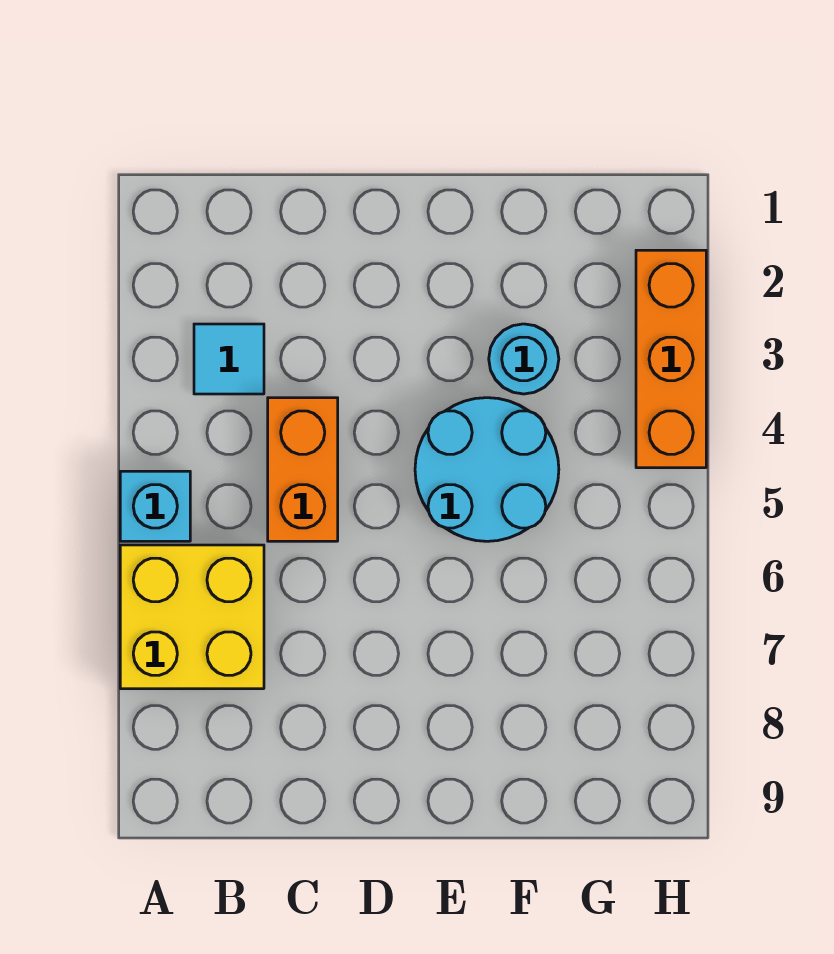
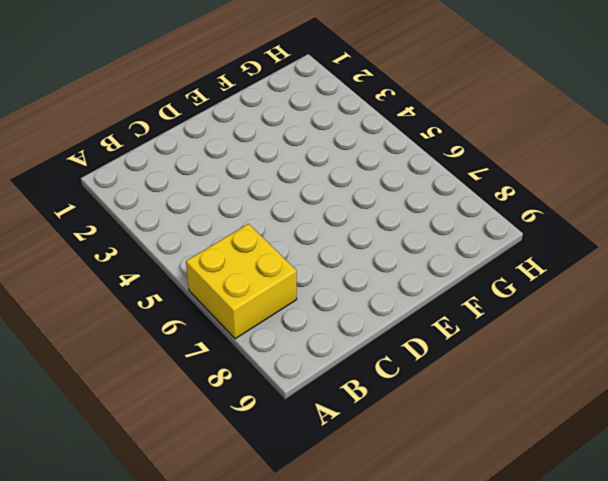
none -> cyan brick A5 level 1
none -> cyan tile B3 level 1

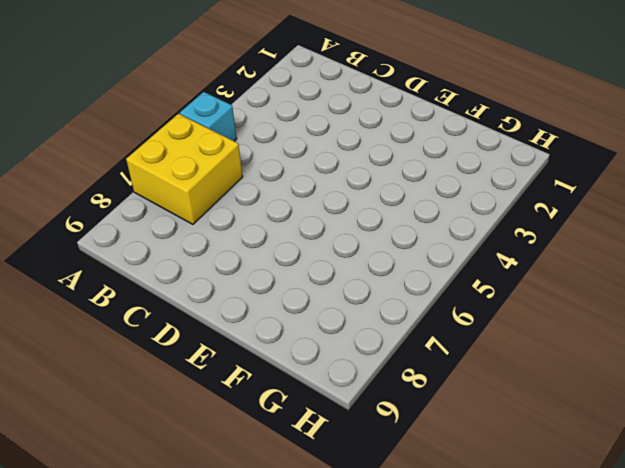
none -> cyan tile B3 level 1
none -> orange brick C4:C5 level 1

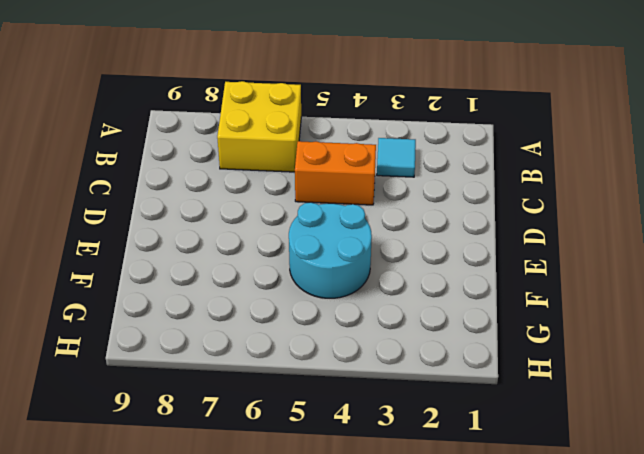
none -> cyan brick A5 level 1
none -> cyan round brick F3 level 1

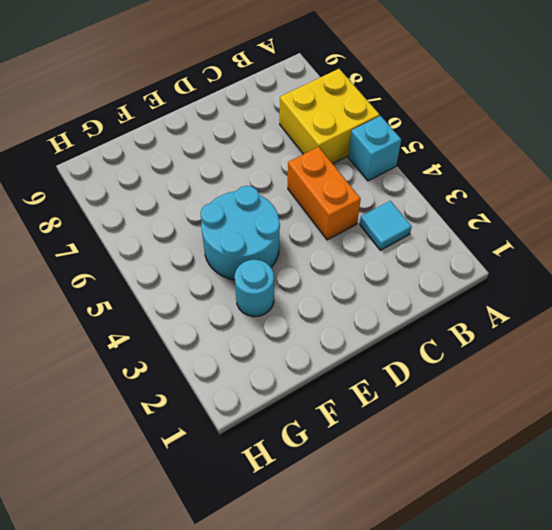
none -> orange brick H2:H4 level 1

